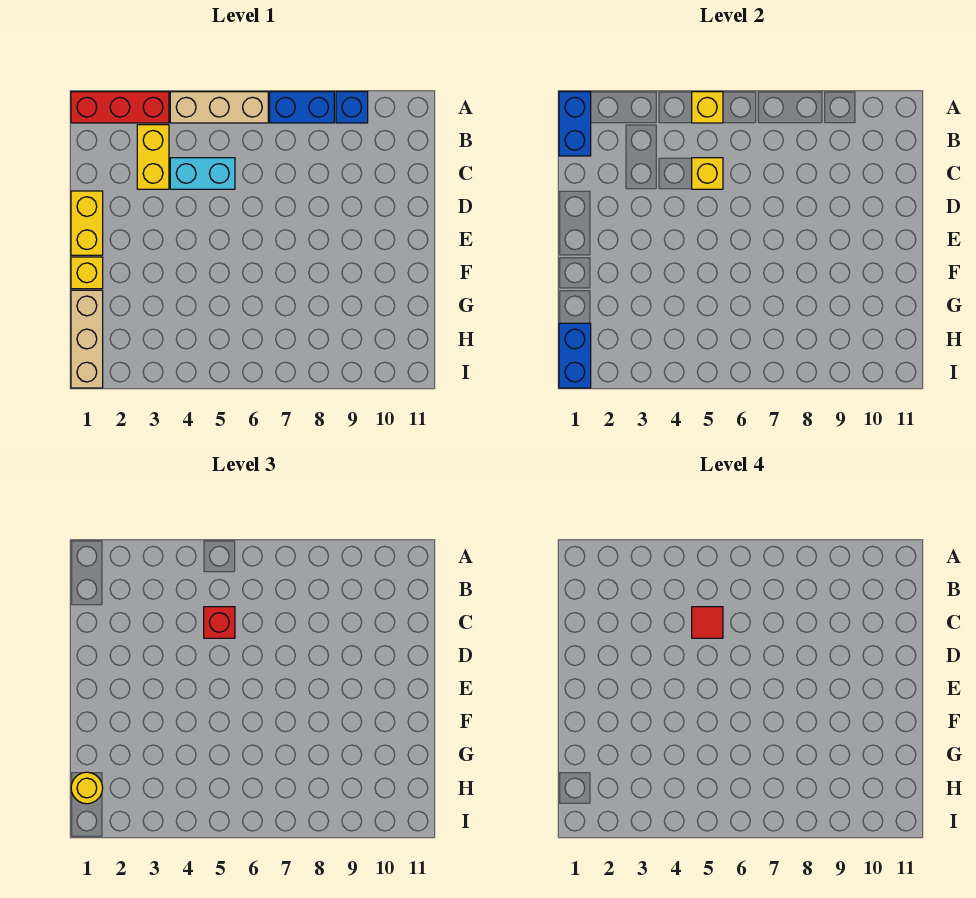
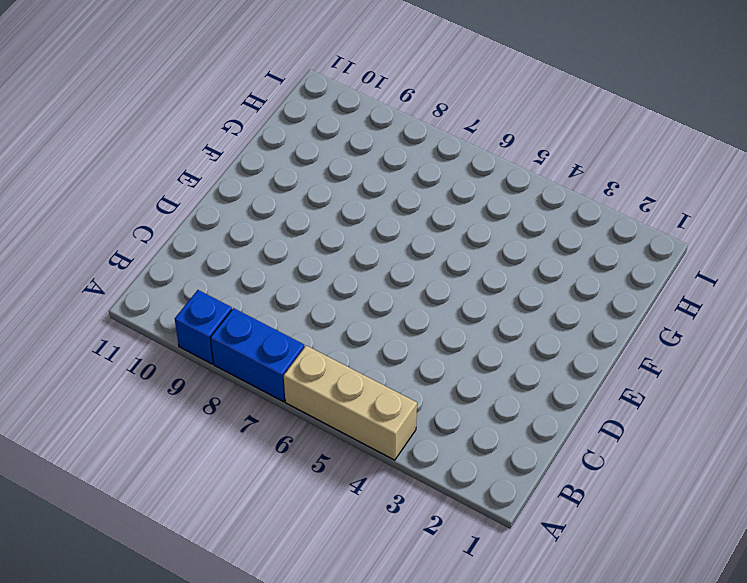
none -> red brick A1:A3 level 1
none -> yellow brick B3:C3 level 1
none -> cyan brick C4:C5 level 1

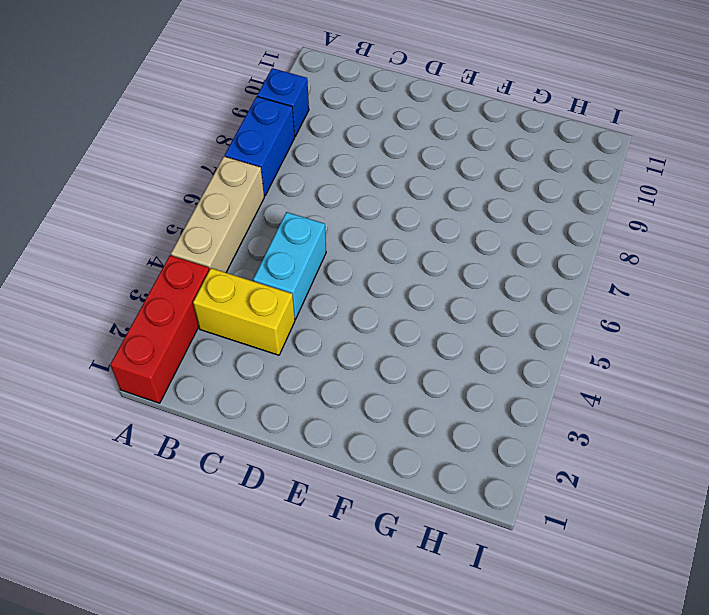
none -> yellow brick D1:E1 level 1
none -> yellow brick F1 level 1
none -> tan brick G1:I1 level 1

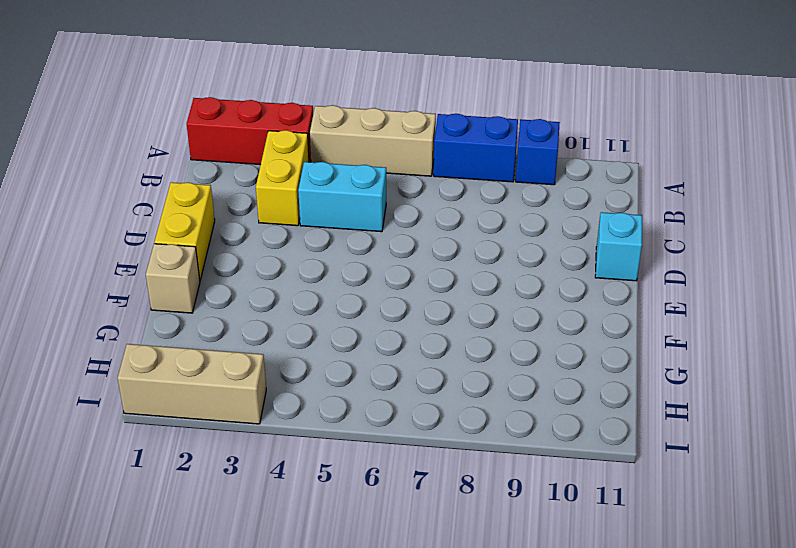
cyan brick D11 level 1 -> none
tan brick F1 level 1 -> yellow brick F1 level 1
tan brick I1:I3 level 1 -> tan brick G1:I1 level 1
none -> blue brick A1:B1 level 2
none -> yellow brick A5 level 2
none -> yellow brick C5 level 2

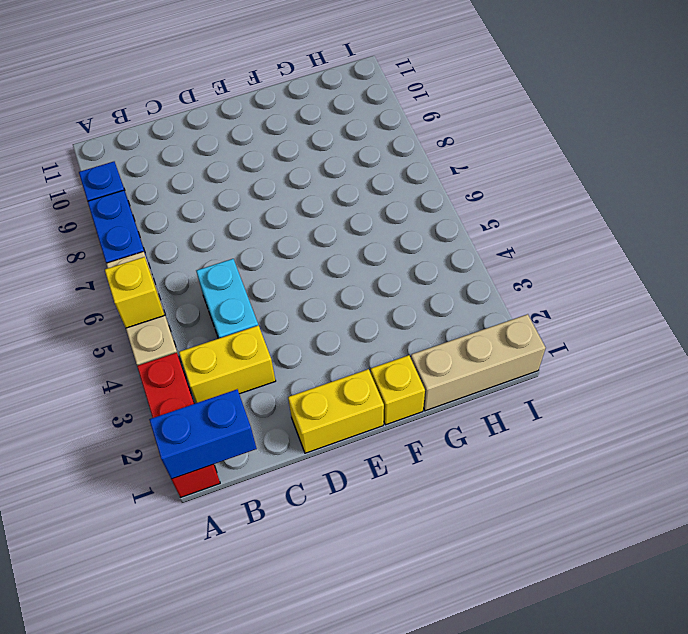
none -> yellow brick C5 level 2
none -> blue brick H1:I1 level 2
none -> red brick C5 level 3

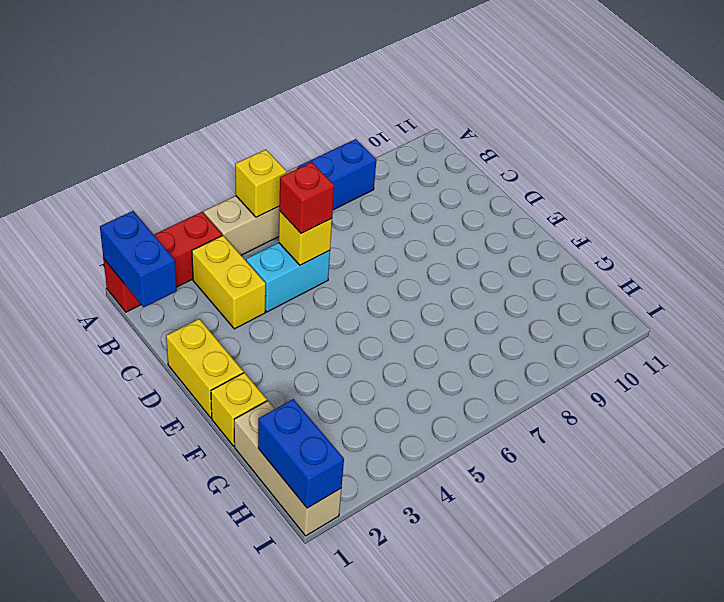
none -> blue brick A9 level 1
none -> yellow round brick H1 level 3
none -> red tile C5 level 4

